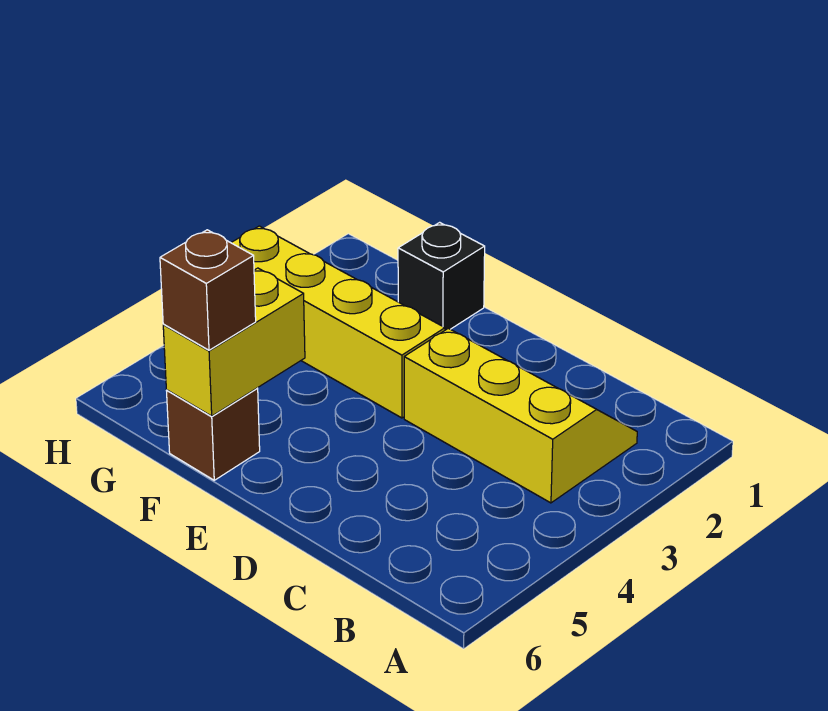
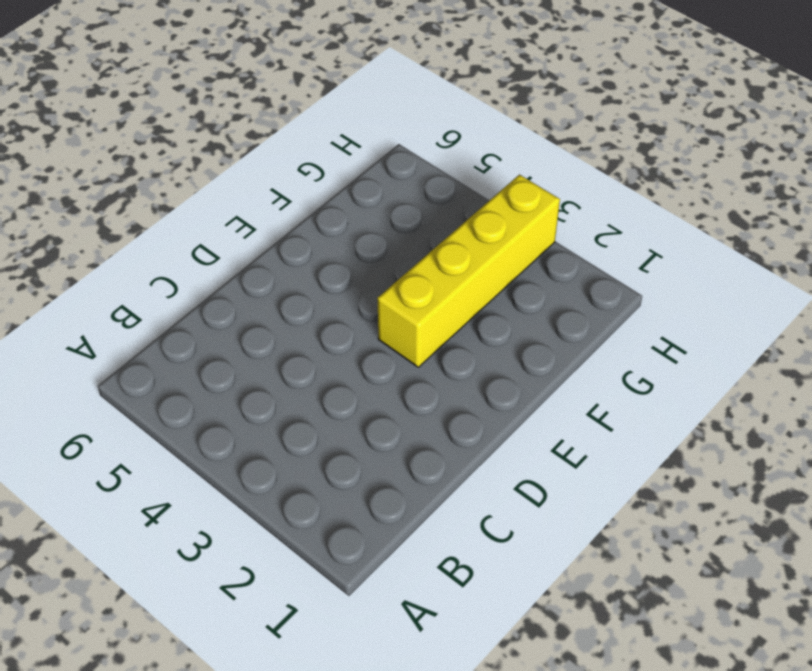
none -> yellow slope B2:D3 level 1 top 3
none -> black brick F1 level 1

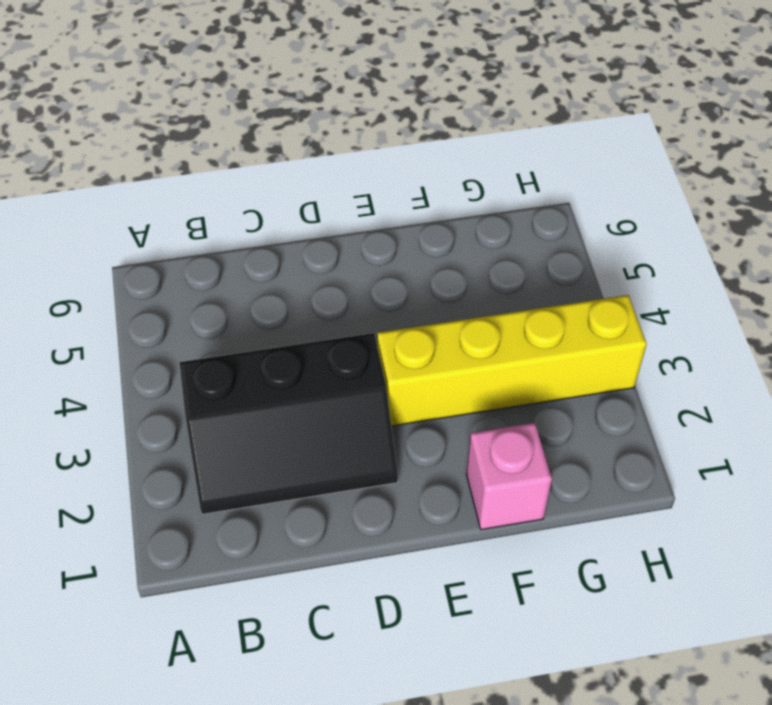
black slope B2:D3 level 1 top 3 -> yellow slope B2:D3 level 1 top 3
pink brick F1 level 1 -> black brick F1 level 1
none -> brown brick F6 level 1
none -> yellow brick F5:F6 level 2

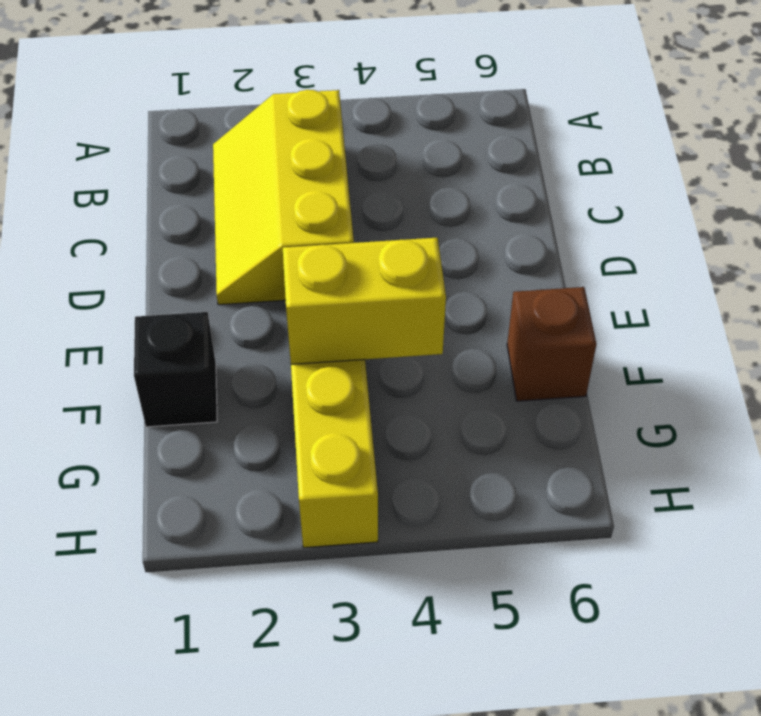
yellow brick F3:F4 level 2 -> yellow brick F5:F6 level 2
none -> brown brick F6 level 3

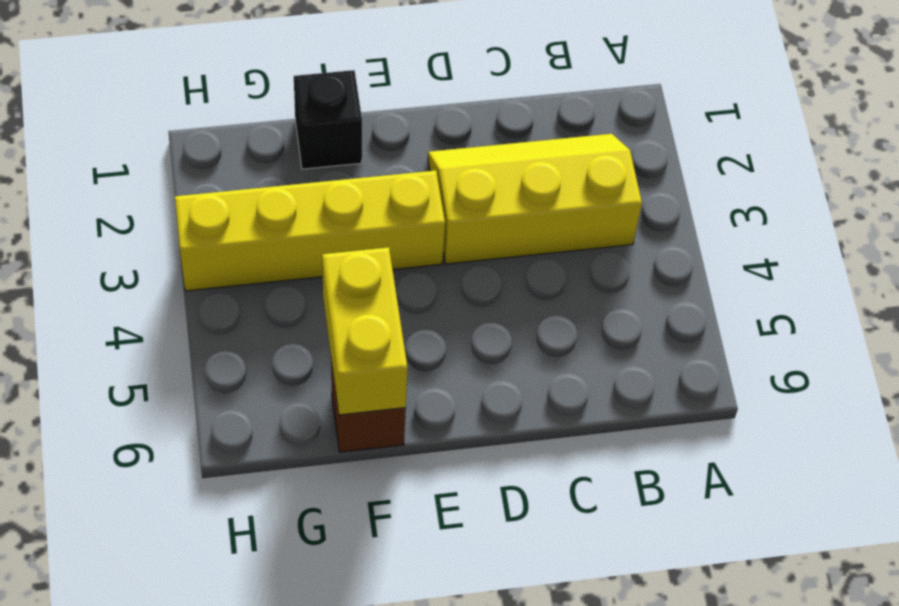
none -> brown brick F6 level 3

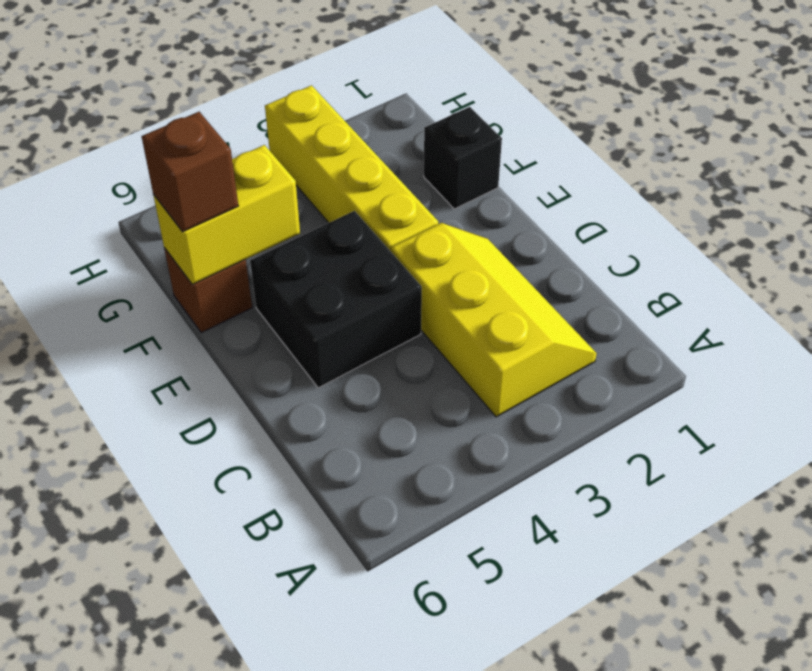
black brick D4:E5 level 1 -> none

